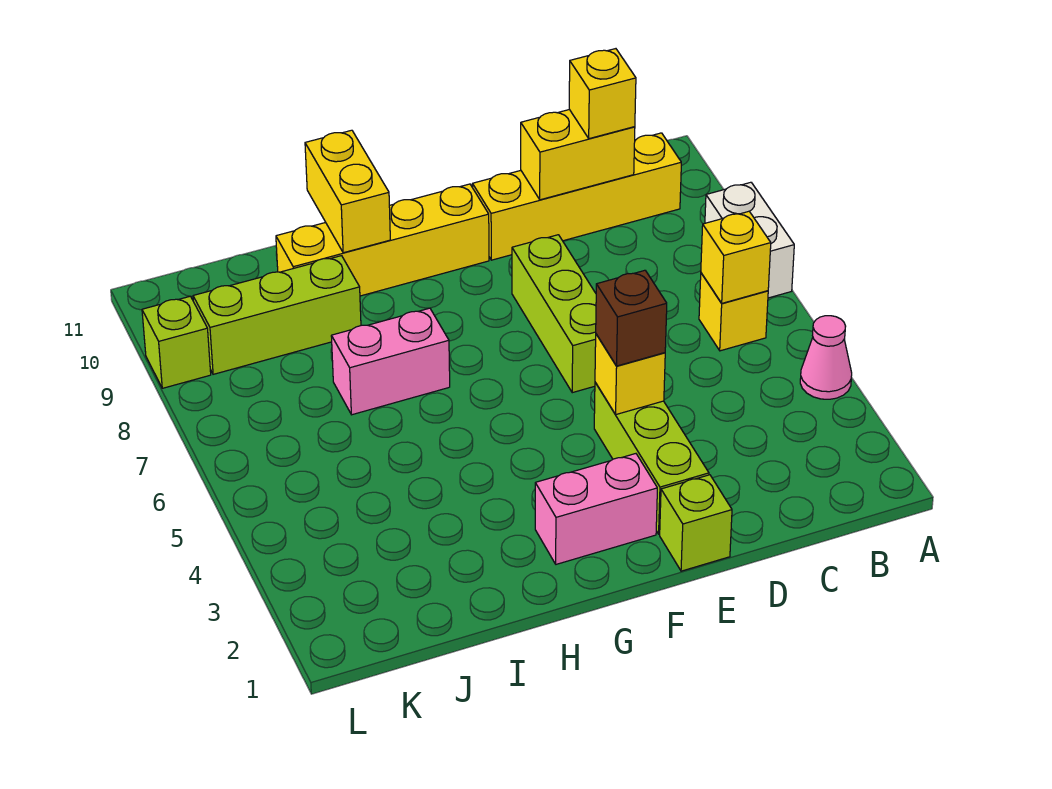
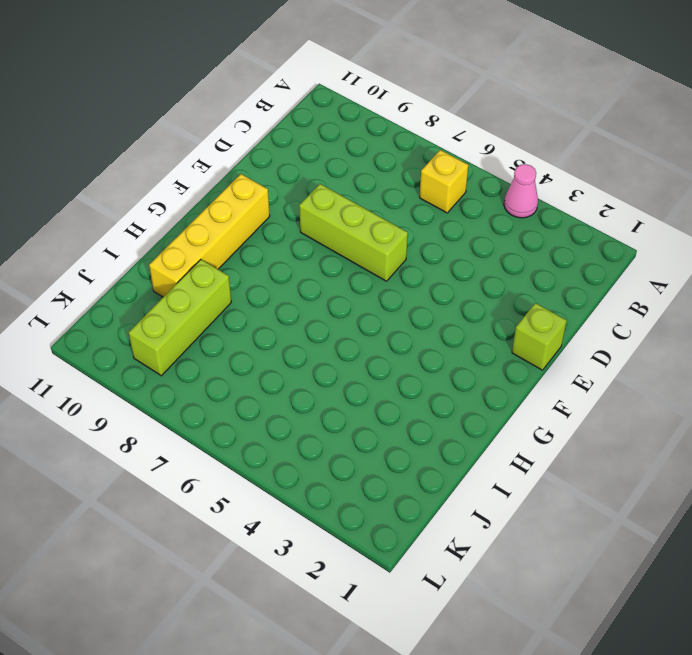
none -> white brick A7:A8 level 1
none -> yellow brick B10:E10 level 1
none -> lime brick E2:E4 level 1

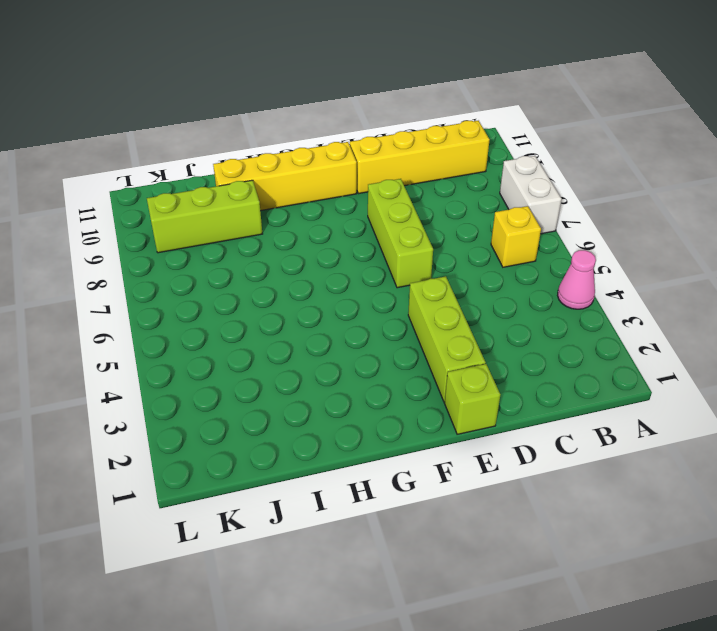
none -> pink brick F2:G2 level 1
none -> pink brick H7:I7 level 1
none -> lime brick L9 level 1

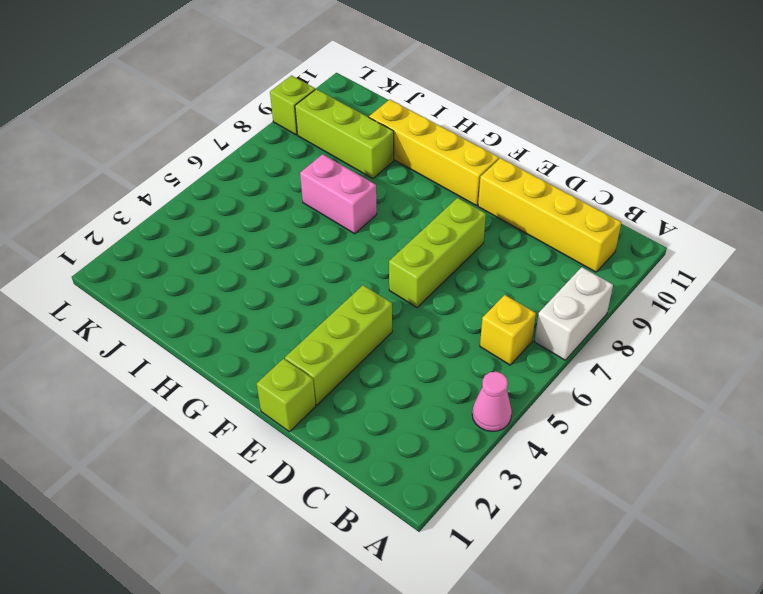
none -> pink brick F2:G2 level 1
none -> yellow brick B6 level 2
none -> yellow brick C10:D10 level 2

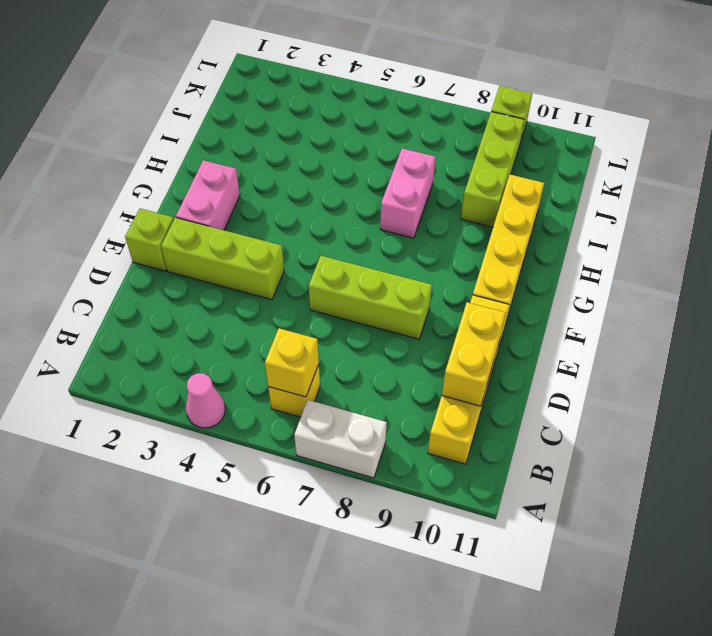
none -> yellow brick E4 level 2
none -> yellow brick H10:H11 level 2
none -> yellow brick C10 level 3

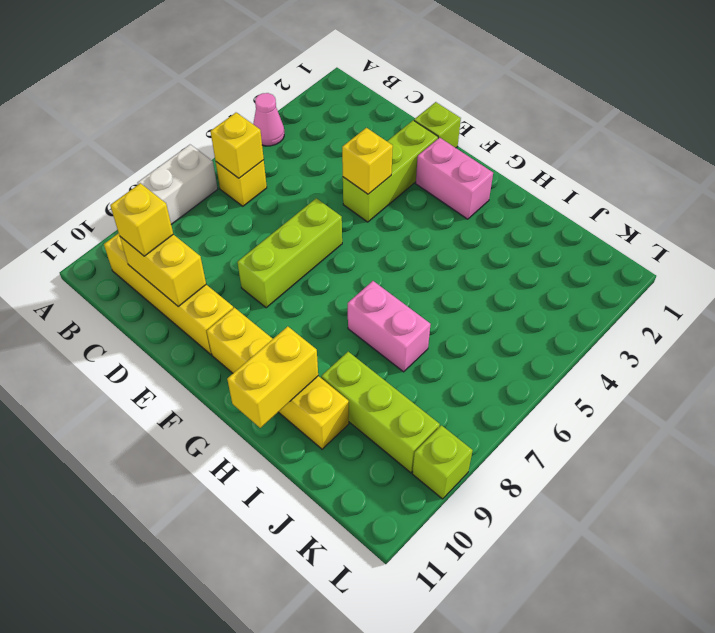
none -> brown brick E4 level 3

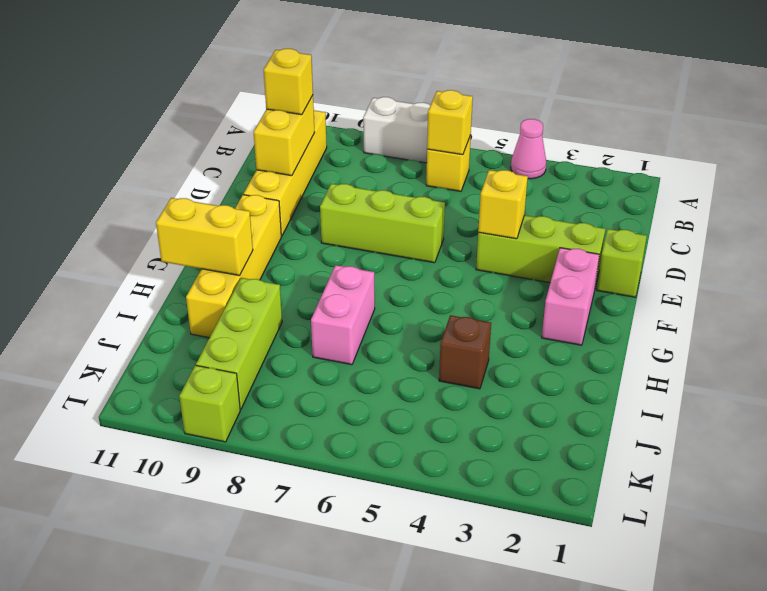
brown brick I4 level 1 -> brown brick E4 level 3

